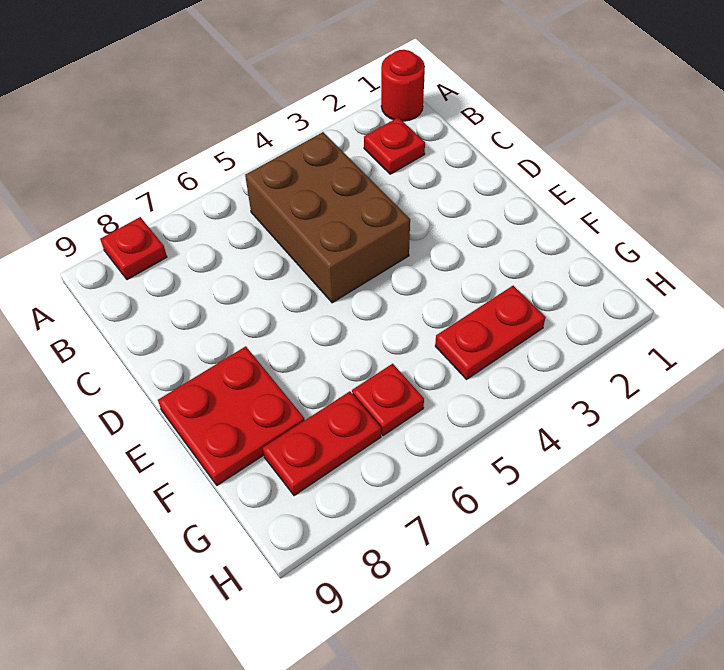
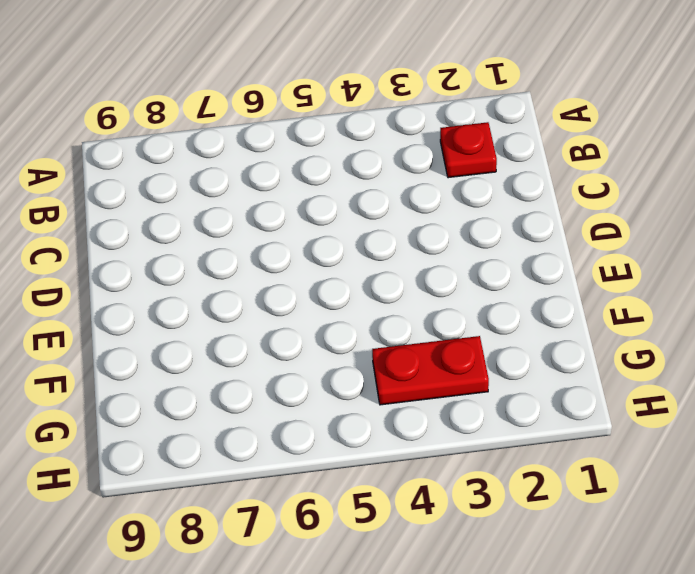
none -> red round brick A1 level 1
none -> red plate A8 level 1

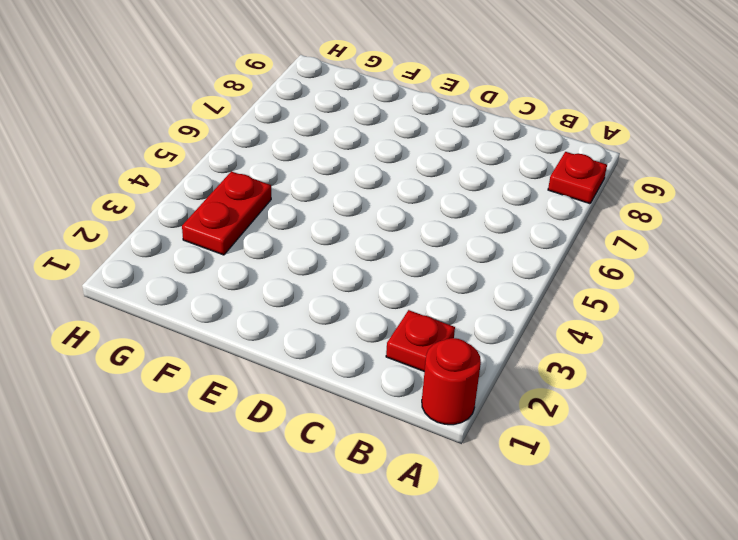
none -> brown brick B4:D5 level 1
none -> red plate E8:F9 level 1

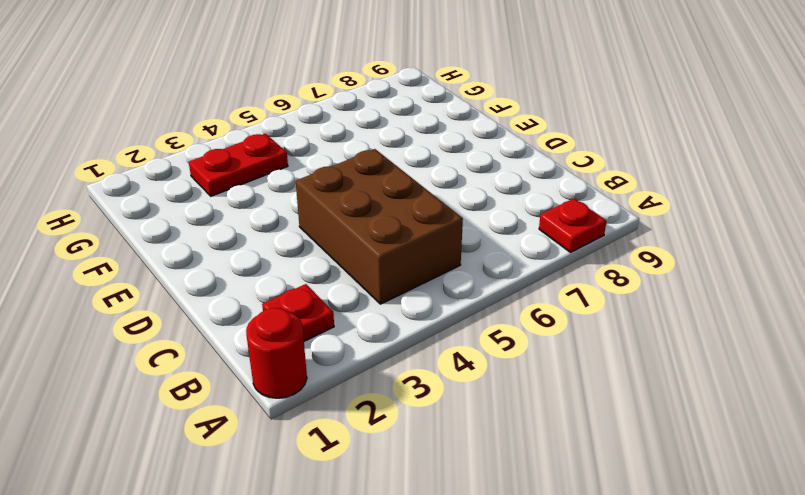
none -> red plate E8:F9 level 1
none -> red plate G6 level 1

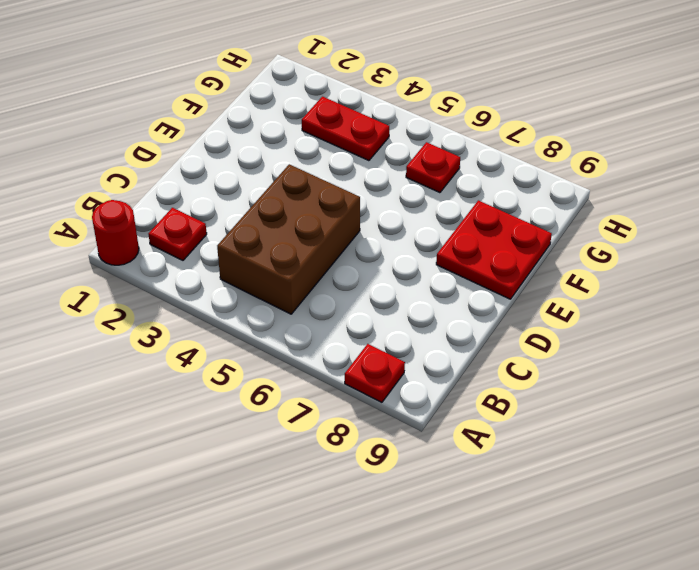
none -> red plate G7:G8 level 1

